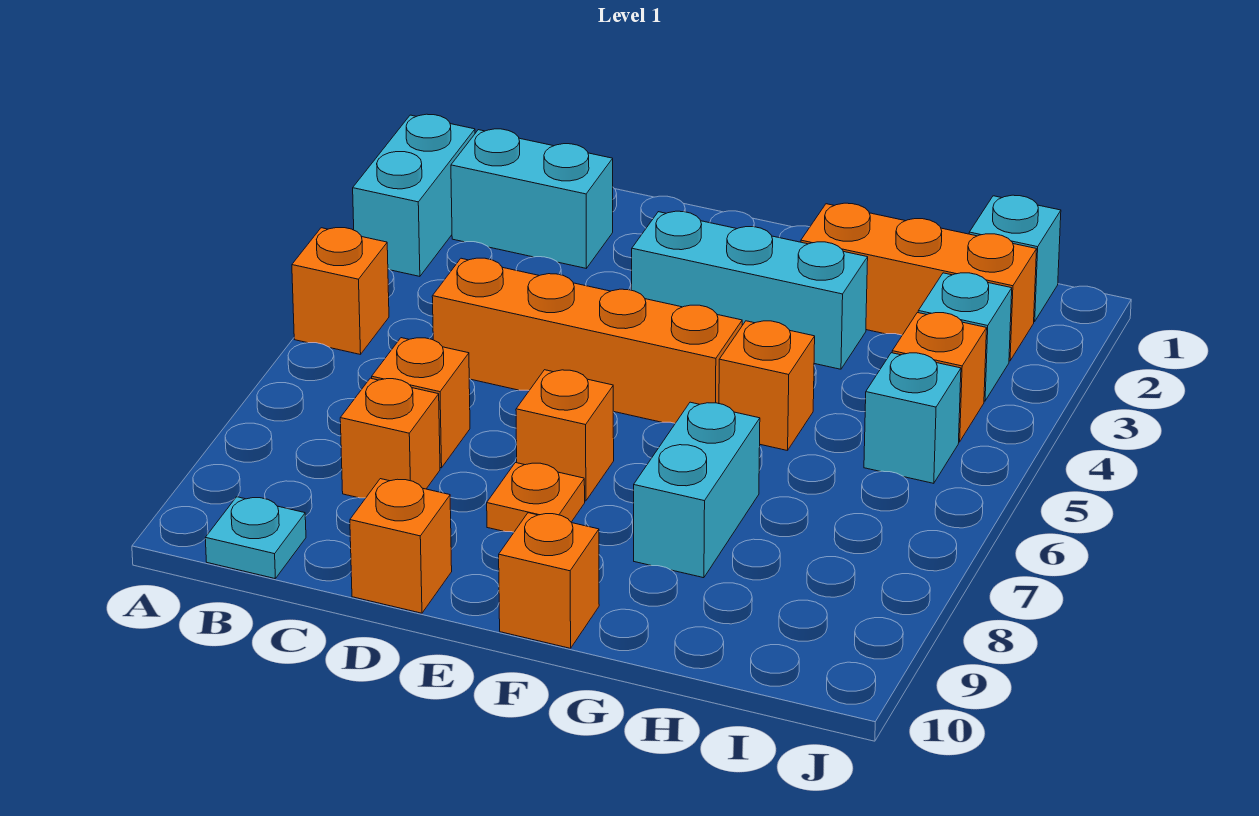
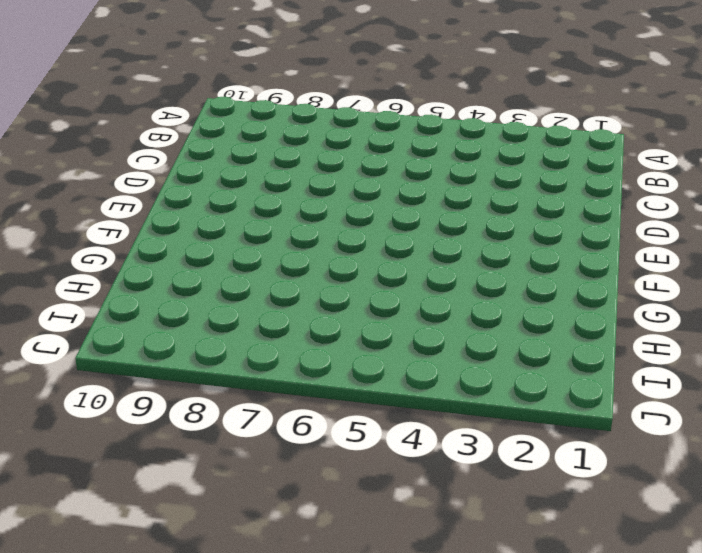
none -> cyan brick A2:A3 level 1
none -> orange brick A5 level 1
none -> cyan brick B2:C2 level 1

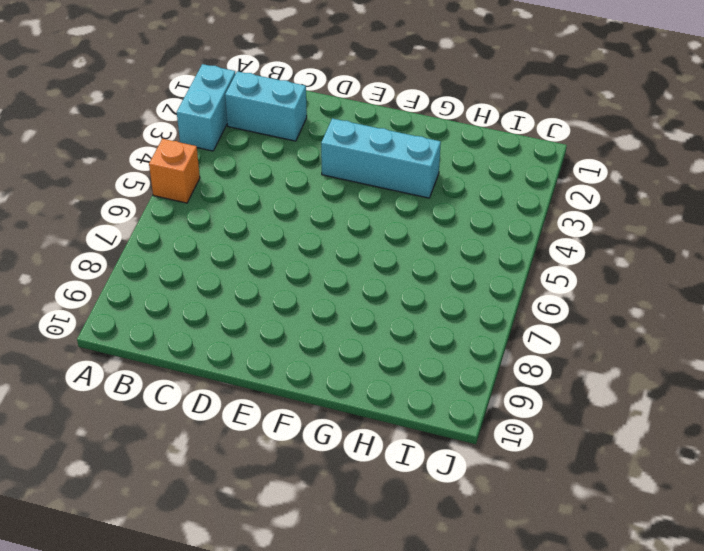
none -> cyan plate B10 level 1
none -> orange brick C5:F5 level 1
none -> orange brick C7 level 1

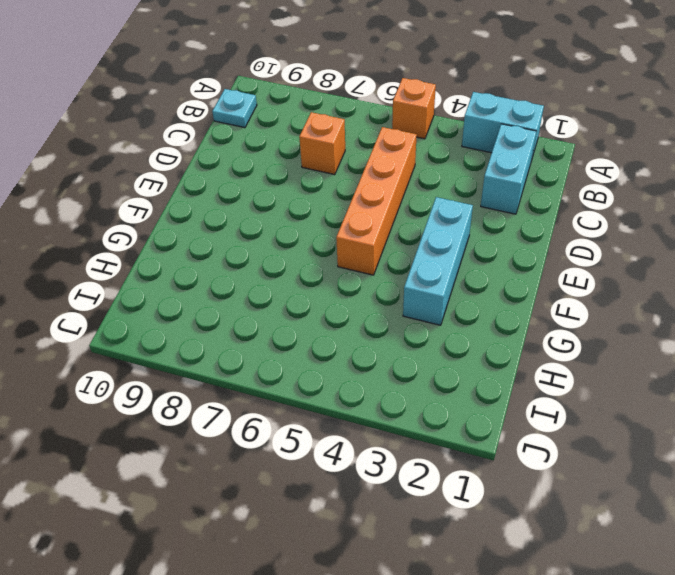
none -> orange brick C8 level 1
none -> orange brick D10 level 1
none -> orange brick E7 level 1

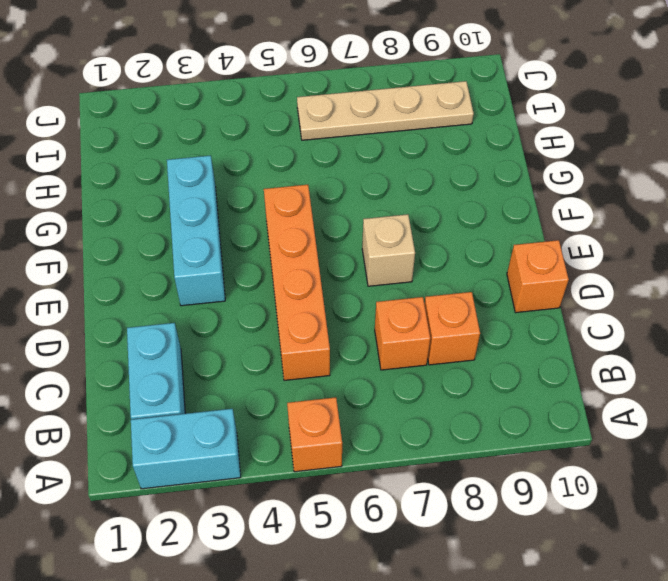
tan brick E7 level 1 -> orange brick E7 level 1
tan plate I6:I9 level 1 -> none
none -> cyan plate B10 level 1
none -> orange plate E8 level 1
none -> orange brick F10 level 1

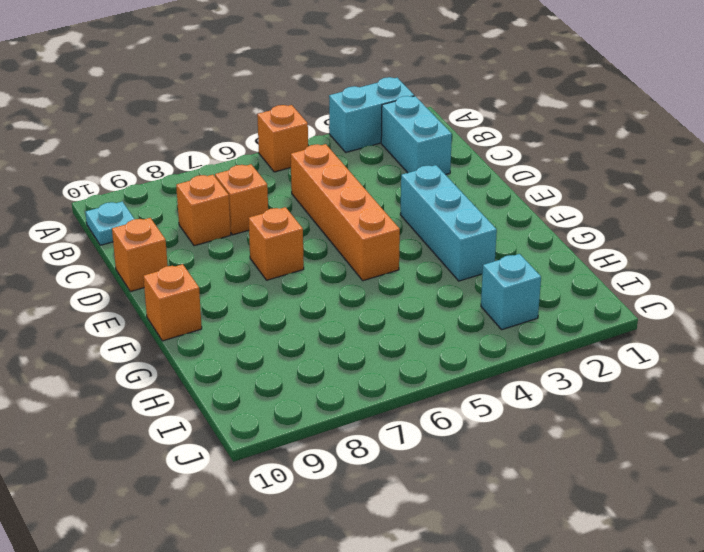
none -> orange plate E8 level 1
none -> orange brick G2:I2 level 1
none -> orange brick G5 level 1

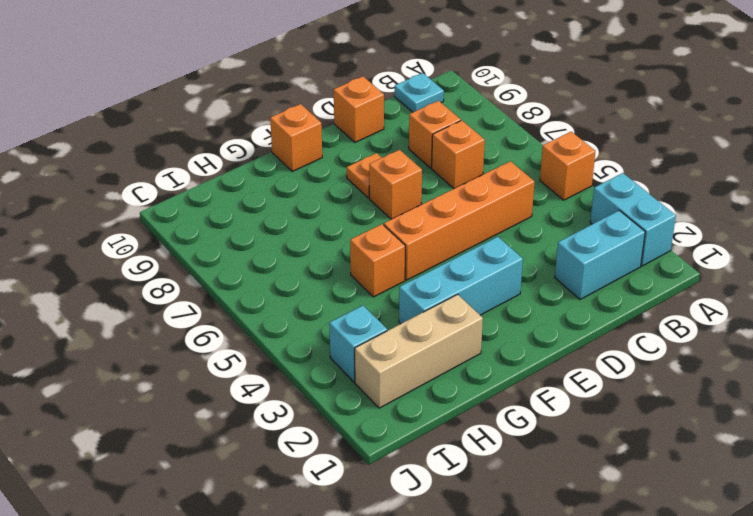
tan brick G2:I2 level 1 -> orange brick G2:I2 level 1
none -> cyan brick G7:G8 level 1
none -> cyan brick I1 level 1
none -> orange brick I4 level 1

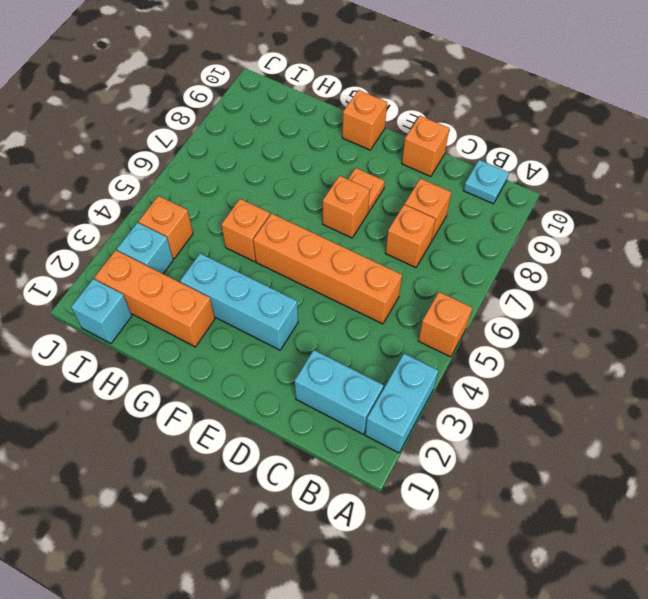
none -> cyan brick G7:G8 level 1
none -> cyan brick I5 level 1

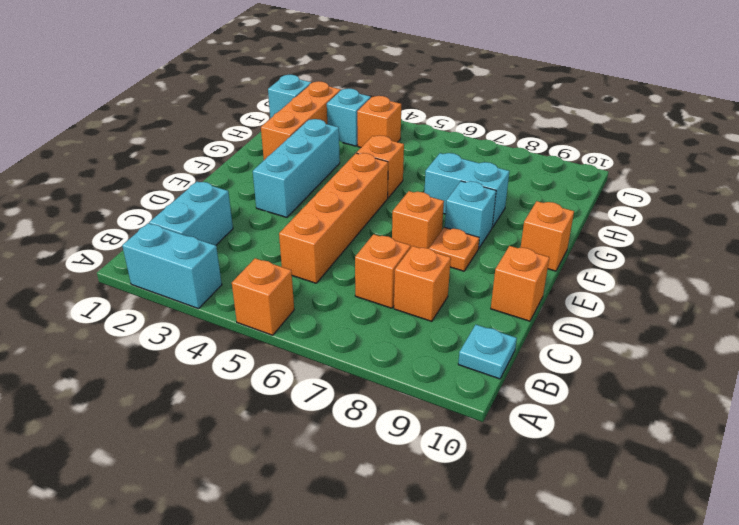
cyan brick F8 level 1 -> cyan brick I5 level 1

